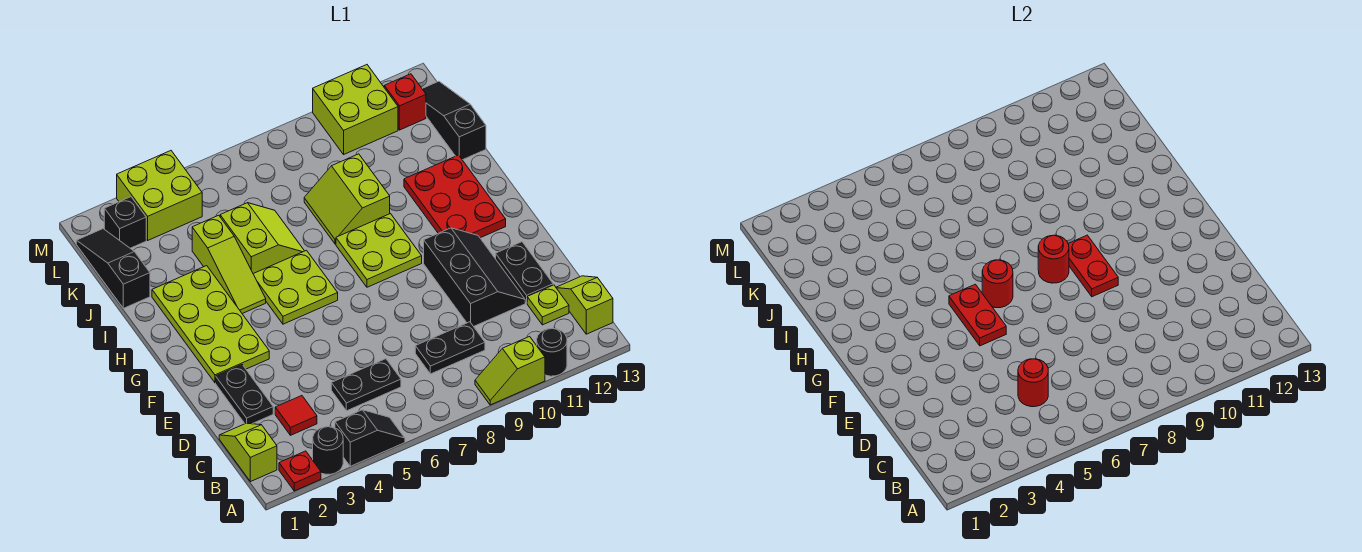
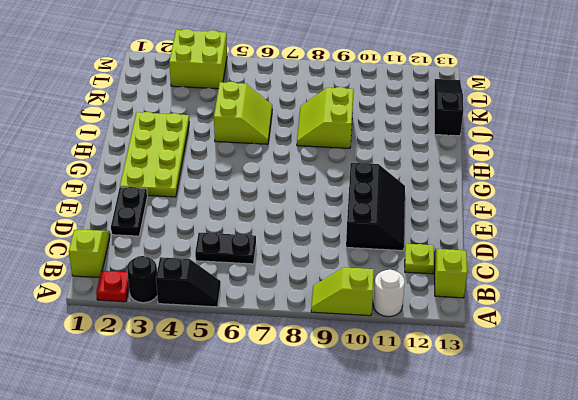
white round brick A11 level 1 -> black round brick A11 level 1
none -> red tile C3 level 1
none -> black plate C8:C9 level 1
none -> black plate D12:E12 level 1
none -> lime plate G5:H6 level 1

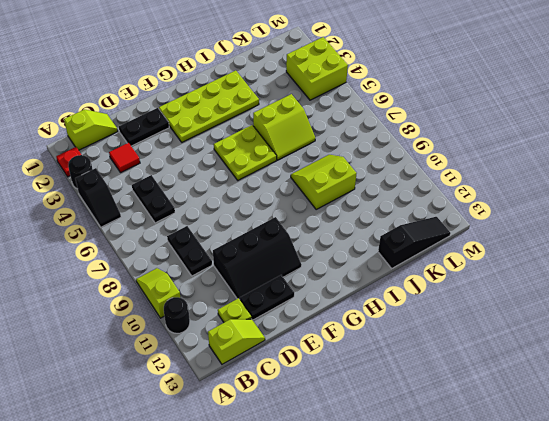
none -> lime plate G8:H9 level 1
none -> red plate G11:I12 level 1
none -> lime slope H4:J4 level 1 top J
none -> black slope J1:L1 level 1 top J

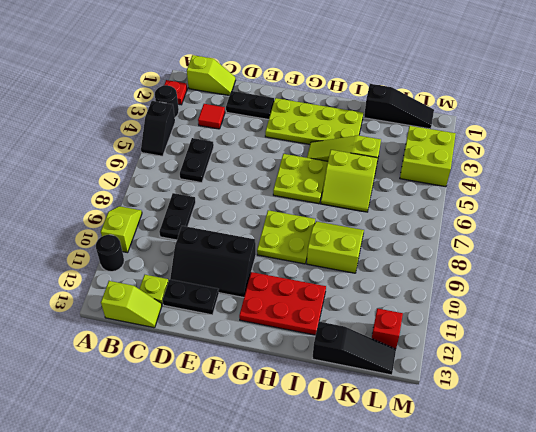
none -> black brick L2 level 1
none -> lime brick L10:M11 level 1
none -> red round brick C5 level 2
none -> red plate F5:G5 level 2

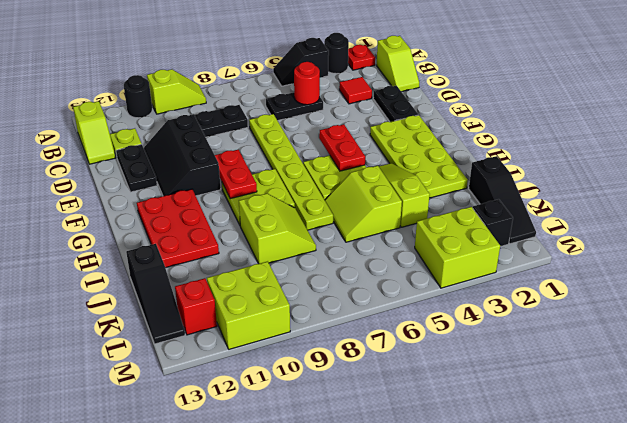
lime plate D7:I7 level 1 -> none
none -> red round brick G6 level 2
none -> red round brick G8 level 2

